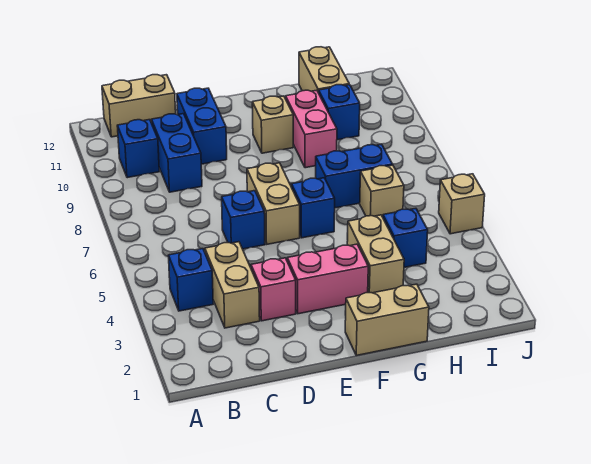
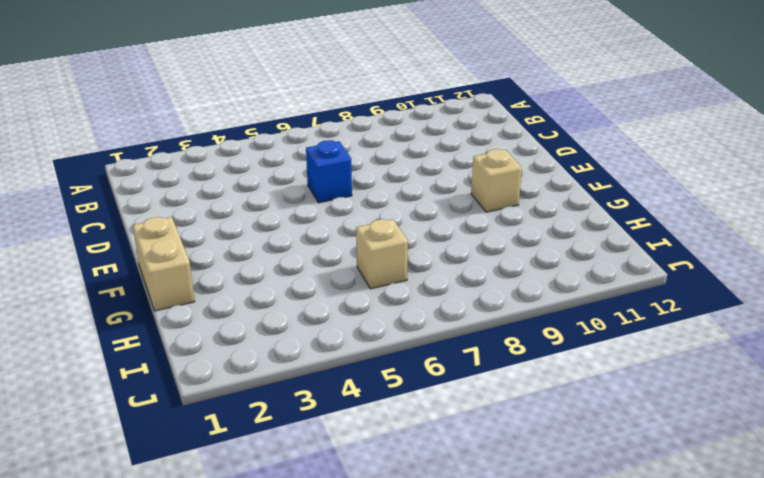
none -> blue brick B4 level 1
none -> blue brick B10 level 1
none -> tan brick B12:C12 level 1

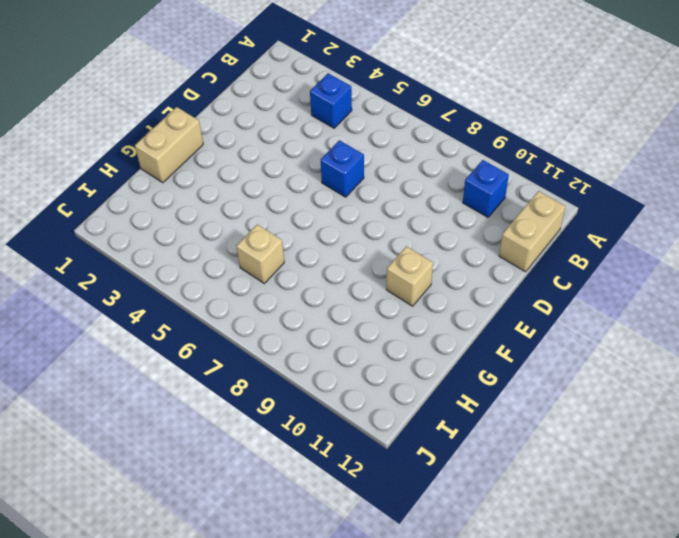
none -> tan brick C3:C4 level 1
none -> blue brick C9:C10 level 1
none -> pink brick D3 level 1

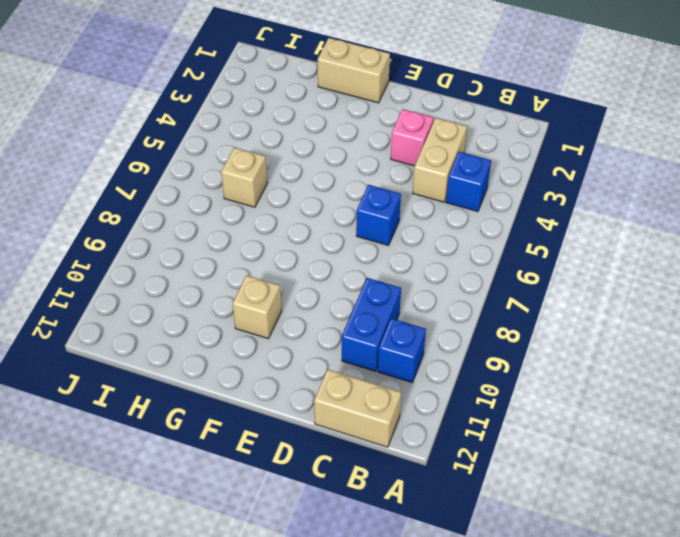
none -> blue brick D10:D11 level 1
none -> pink brick E3:F3 level 1
none -> tan brick E6:E7 level 1

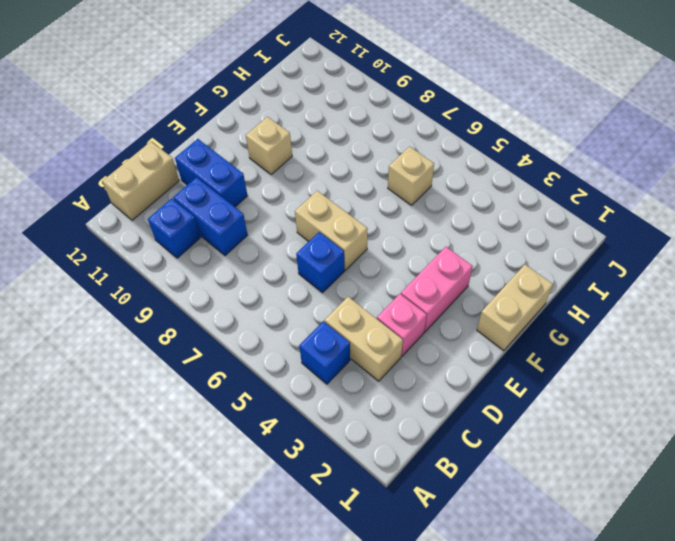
none -> blue brick F6 level 1
none -> tan brick G3:G4 level 1
none -> blue brick G7:H7 level 1

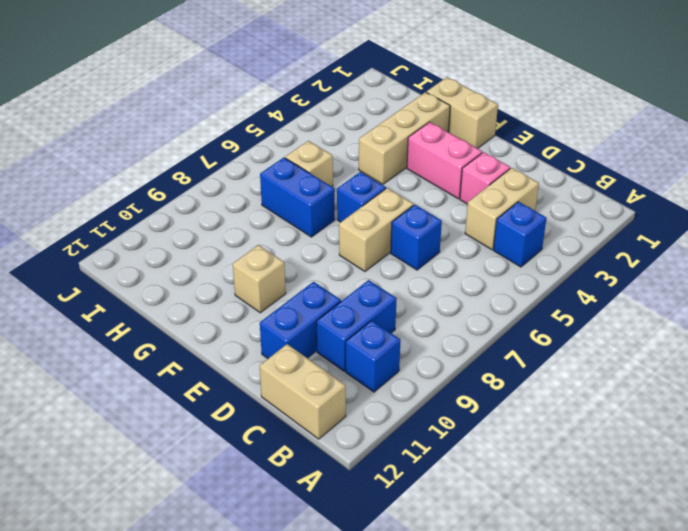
tan brick G2:G4 level 1 -> tan brick G3:G4 level 1
none -> pink brick G9:G10 level 1
none -> blue brick H4 level 1
none -> blue brick H10 level 1

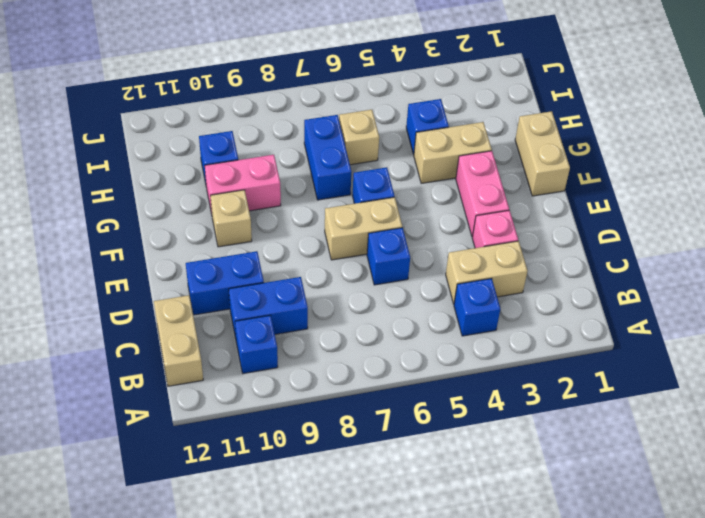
none -> tan brick H11:H12 level 1
none -> tan brick J5 level 1

